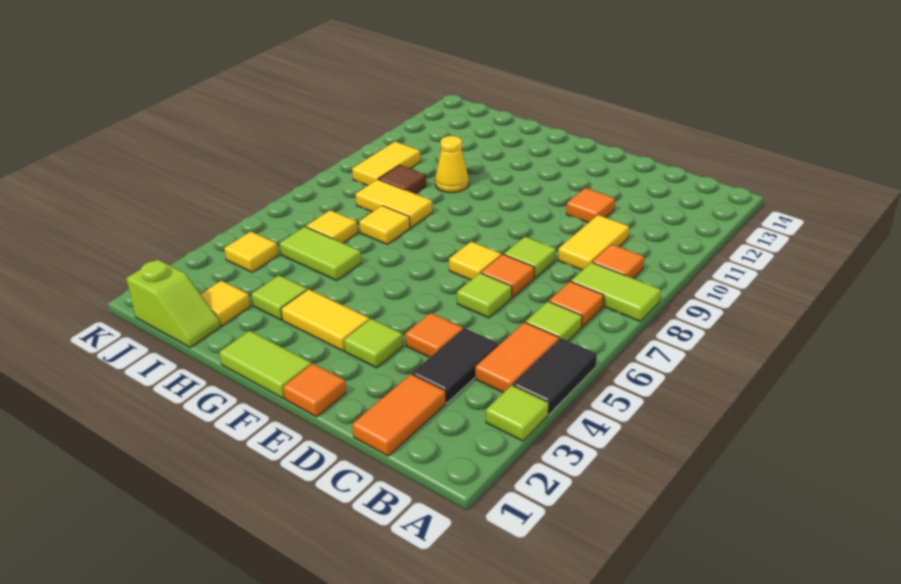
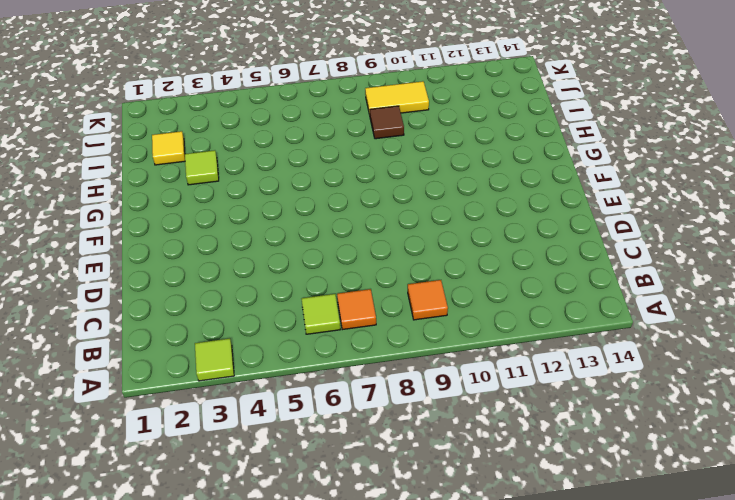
none -> black tile A4:A5 level 1
none -> lime tile A8:B8 level 1
none -> orange tile B4:B5 level 1
none -> orange tile C1:C2 level 1

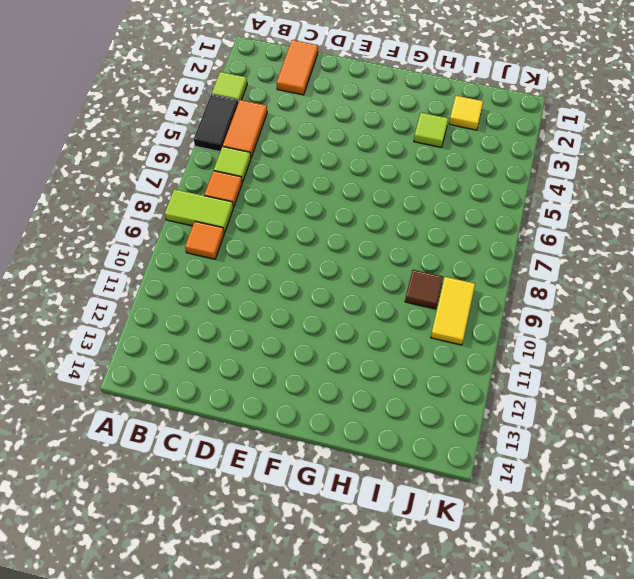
none -> black tile C3:C4 level 1
none -> yellow tile C9:C10 level 1
none -> orange tile D4 level 1
none -> lime tile D6 level 1

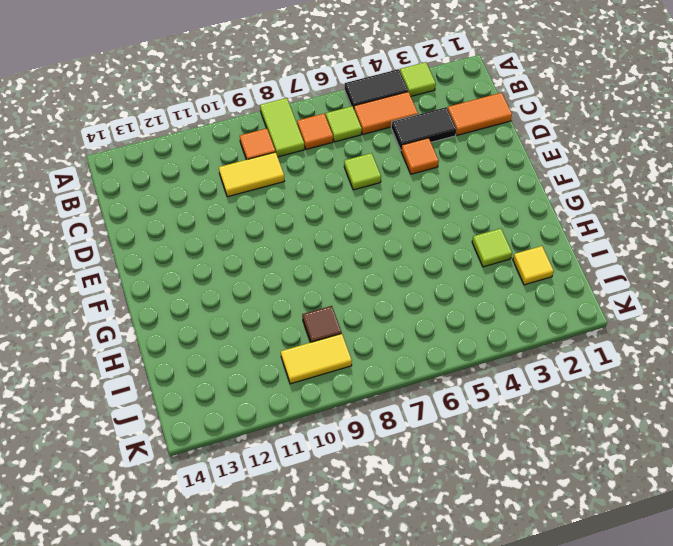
none -> orange tile D7 level 1
none -> lime tile D8 level 1
none -> orange tile D11 level 1
none -> orange tile E1 level 1

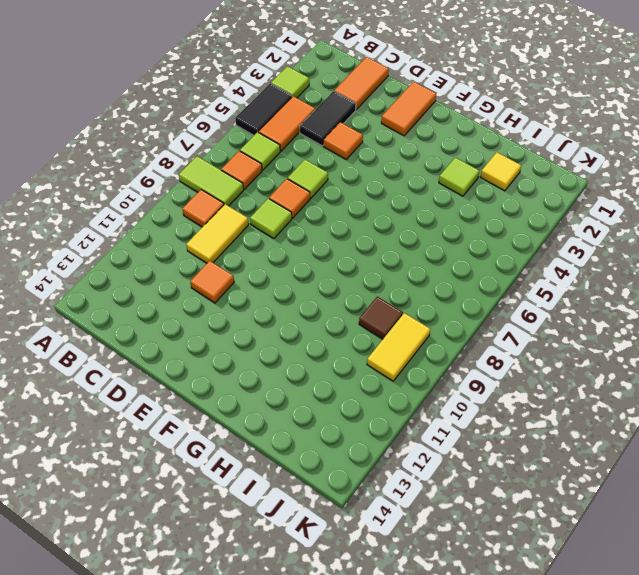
orange tile E1:E2 level 1 -> orange tile E1 level 1
none -> lime tile E3 level 1
none -> yellow tile E7 level 1
none -> lime tile F1:G1 level 1
none -> yellow tile F3:G3 level 1

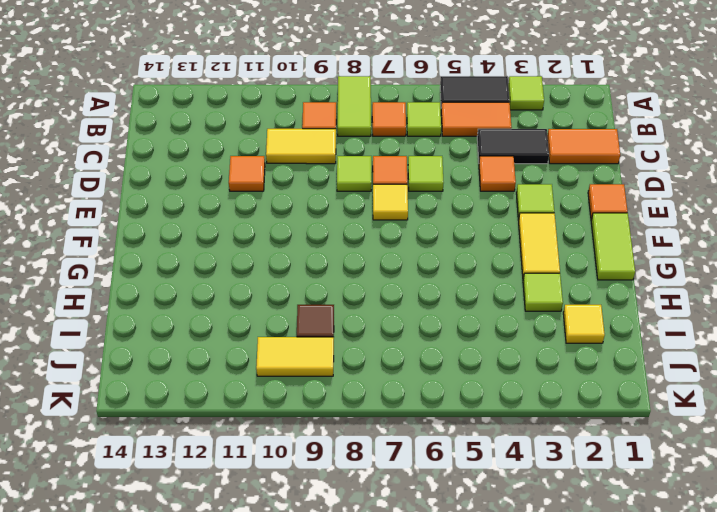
none -> lime tile H5:I5 level 1
none -> yellow tile H7 level 1
none -> yellow tile H8:I8 level 1
none -> yellow cone H10 level 1

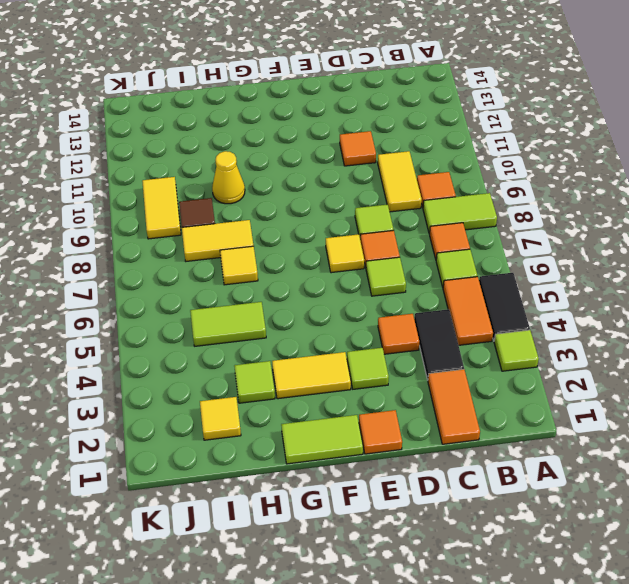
none -> lime slope I1:J1 level 1 top J
none -> yellow tile I6 level 1
none -> yellow tile J4 level 1

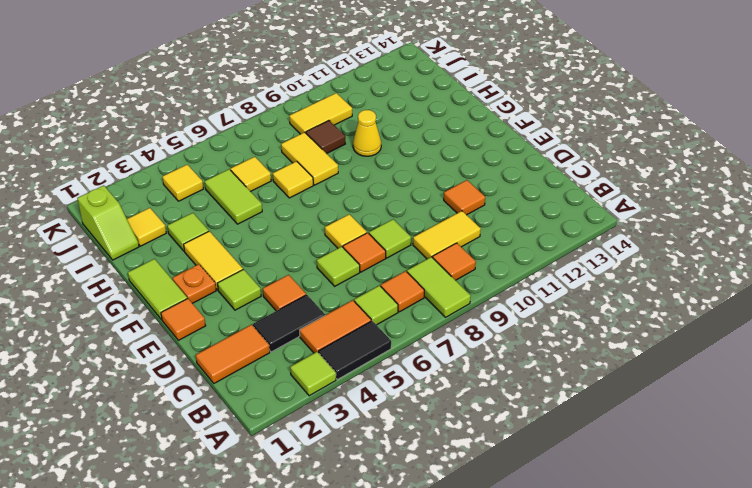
orange plate F2 level 1 -> none

